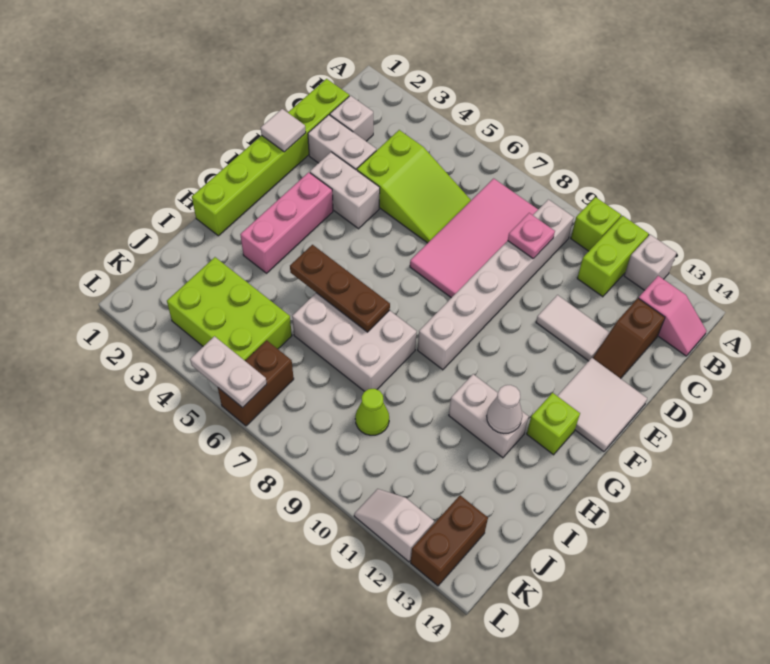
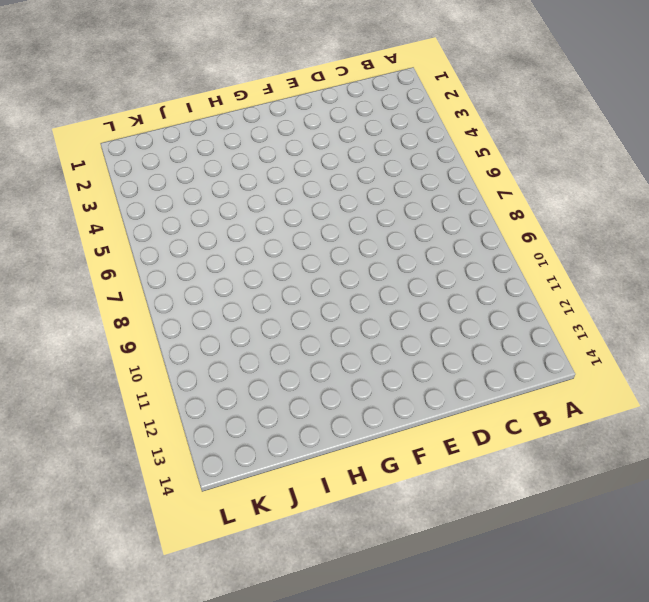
none -> lime brick A10 level 1
none -> lime brick A11:B11 level 1
none -> white brick A12 level 1

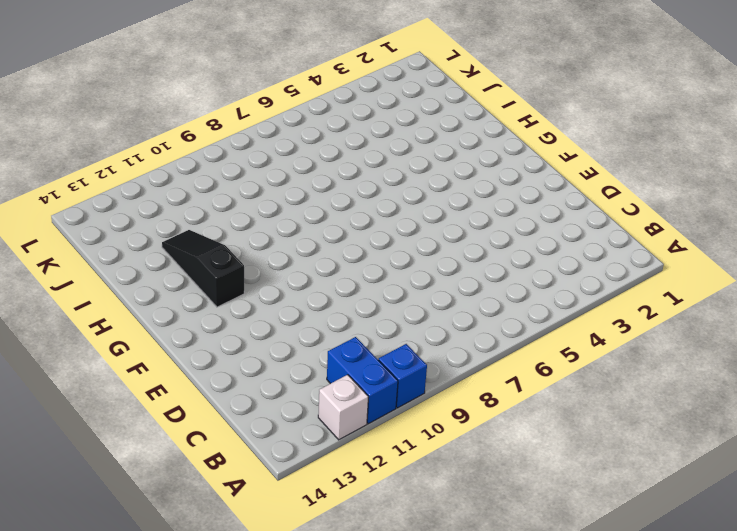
blue brick A10 level 1 -> lime brick A10 level 1
blue brick A11:B11 level 1 -> lime brick A11:B11 level 1
black slope G12:I12 level 1 top G -> white brick H11:H12 level 1
none -> pink tile B7:E8 level 1
none -> white brick B9:G9 level 1
none -> pink slope B13:B14 level 1 top 13

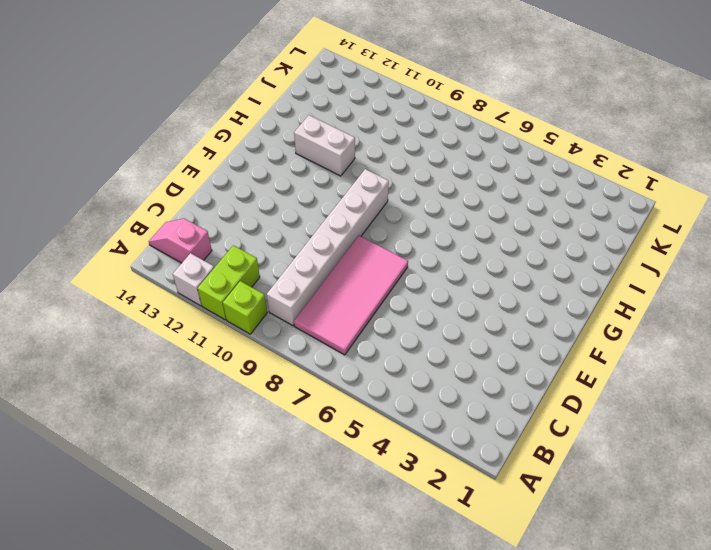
none -> lime brick C1:H1 level 1
none -> white brick C2 level 1
none -> lime slope C4:D6 level 1 top 4

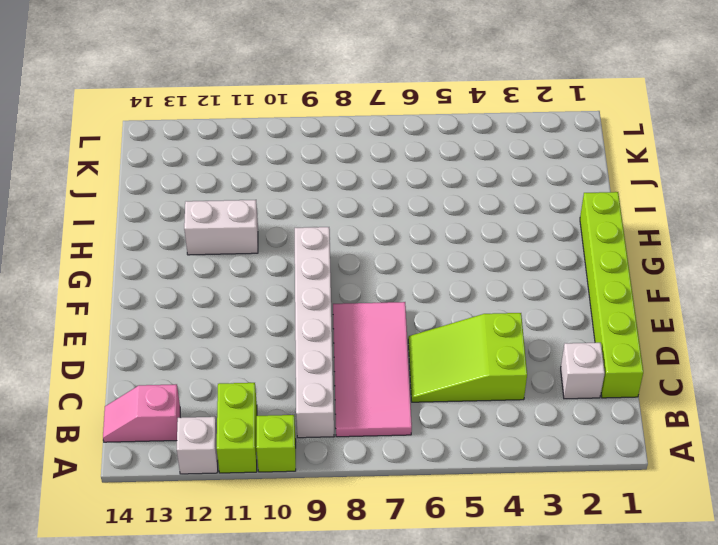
none -> brown slope C13:D13 level 1 top C
none -> white brick D2:D3 level 1
none -> white tile D11:D12 level 1

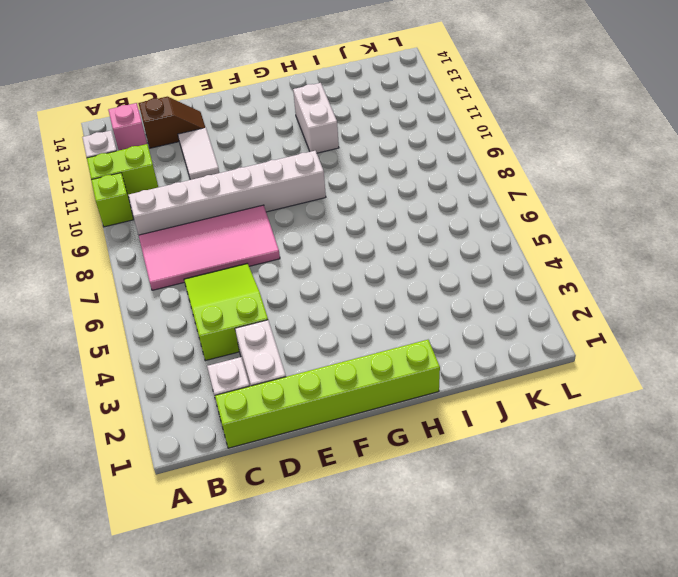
none -> white brick E3:E4 level 1
none -> white tile E13:F14 level 1
none -> pink brick F3:H3 level 1

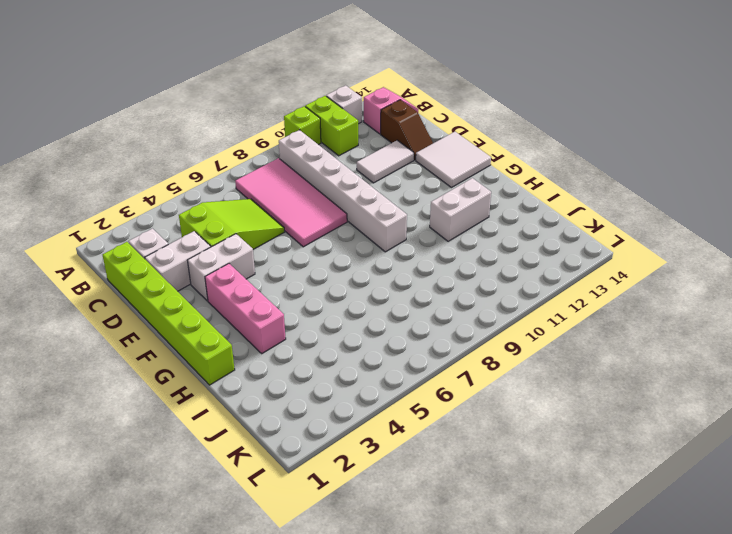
none -> lime brick G13 level 1
none -> white brick H6:I8 level 1
none -> lime brick J3:K5 level 1

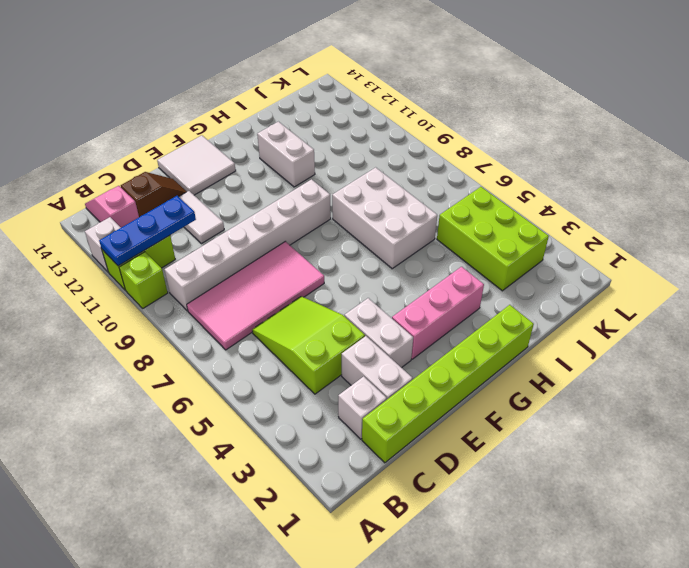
blue plate A11:C11 level 2 -> none
none -> lime brick G13 level 1
none -> lime cone J9 level 1
none -> brown brick K6:L6 level 1

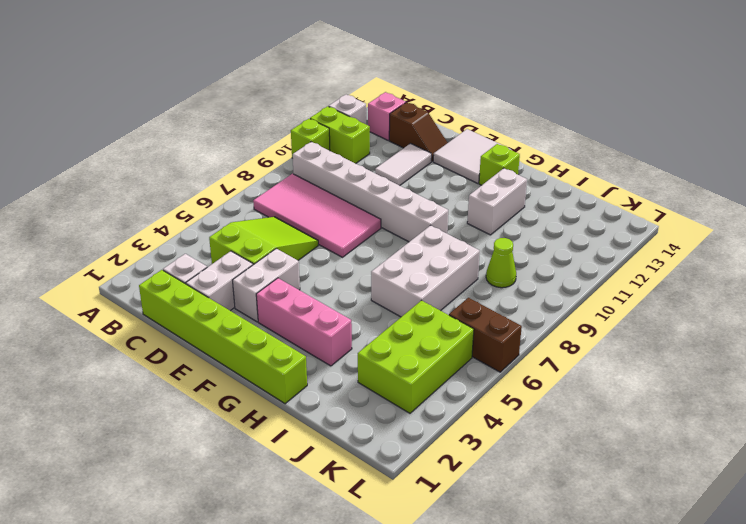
none -> brown brick K13:L13 level 1
none -> white slope L11:L12 level 1 top 12
none -> pink plate C9 level 2

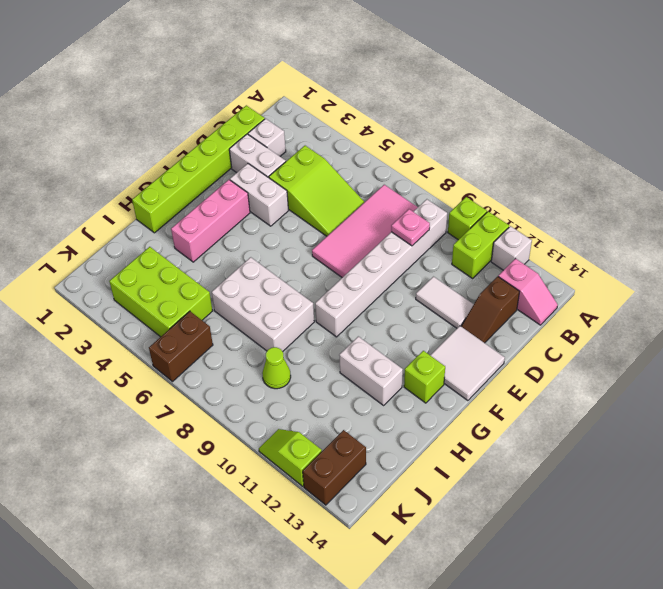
lime slope L11:L12 level 1 top 12 -> white slope L11:L12 level 1 top 12
none -> white tile E1 level 2
none -> brown plate H5:H7 level 2
none -> white cone H12 level 2

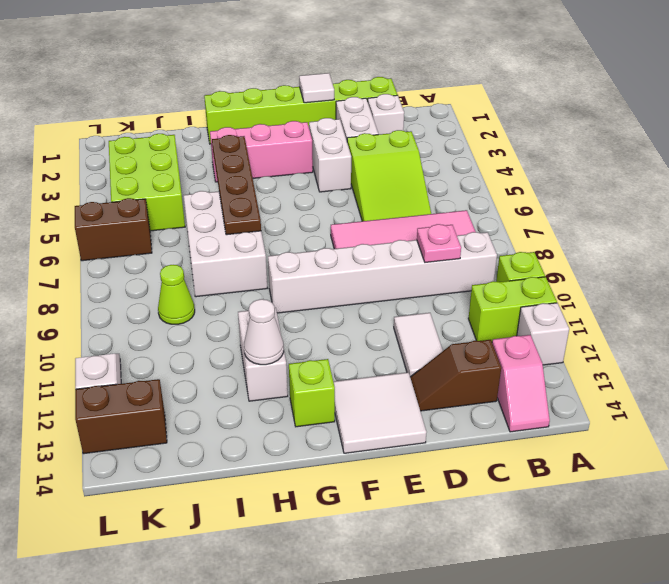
brown plate H4:H7 level 2 -> brown plate H5:H7 level 2
none -> white plate L5:L6 level 2

